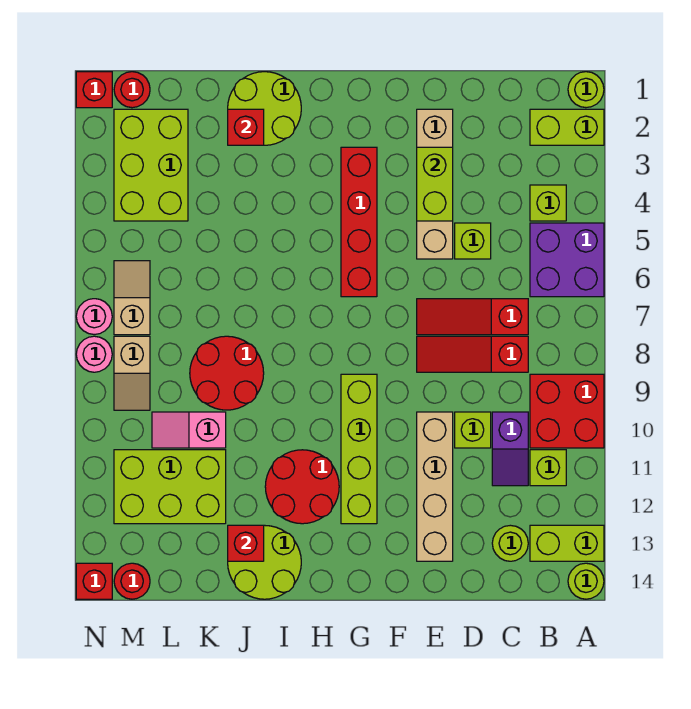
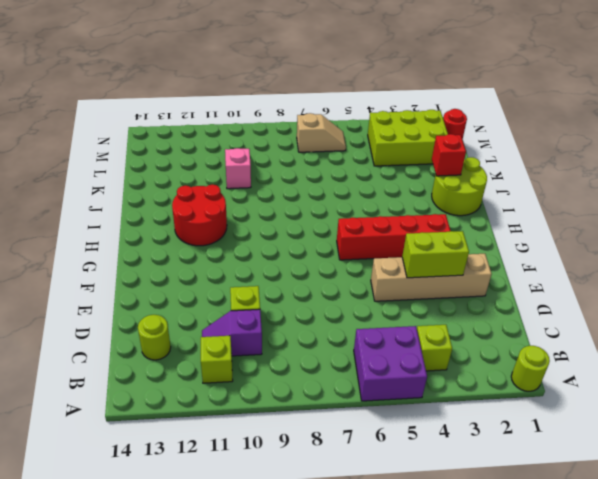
none -> lime brick A2:B2 level 1
none -> red brick A9:B10 level 1
none -> lime brick A13:B13 level 1
none -> lime round brick A14 level 1

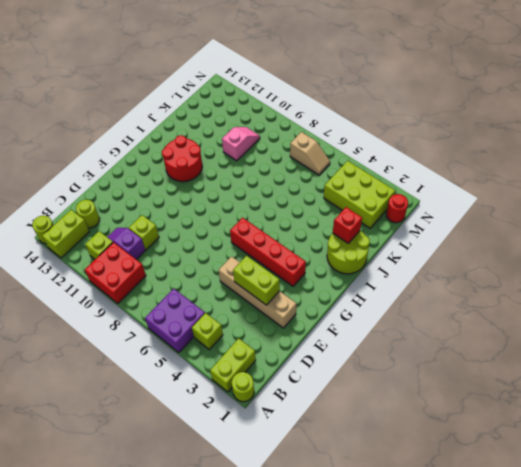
none -> red slope C7:E7 level 1 top C
none -> red slope C8:E8 level 1 top C
none -> lime brick D5 level 1
none -> tan brick E10:E13 level 1

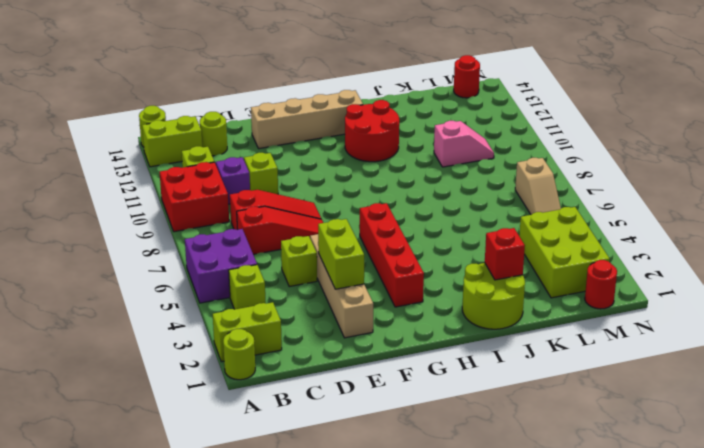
tan brick E13:H13 level 1 -> tan brick E10:E13 level 1
none -> lime brick G9:G12 level 1
none -> lime round brick I13:J14 level 1
none -> red round brick J8:K9 level 1
none -> lime brick K11:M12 level 1

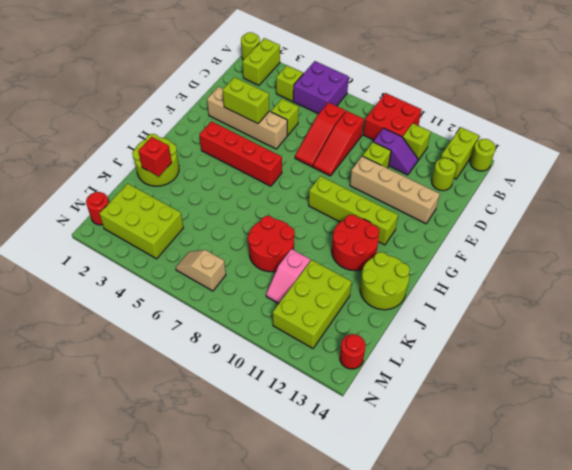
none -> tan slope M8:M9 level 1 top 8
none -> red brick N1 level 1
none -> pink round brick N7 level 1
none -> pink round brick N8 level 1

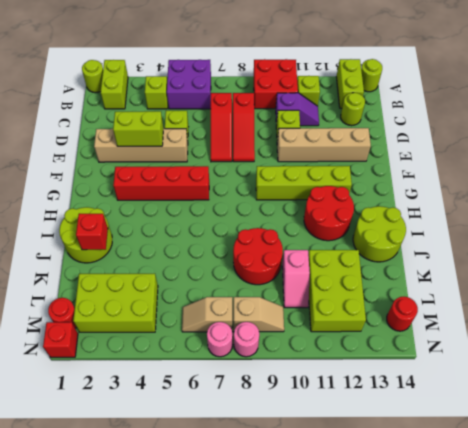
none -> red brick N14 level 1
none -> red brick J13 level 2

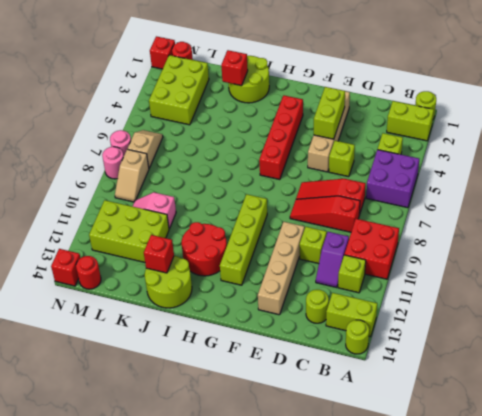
none -> red round brick J8:K9 level 1

